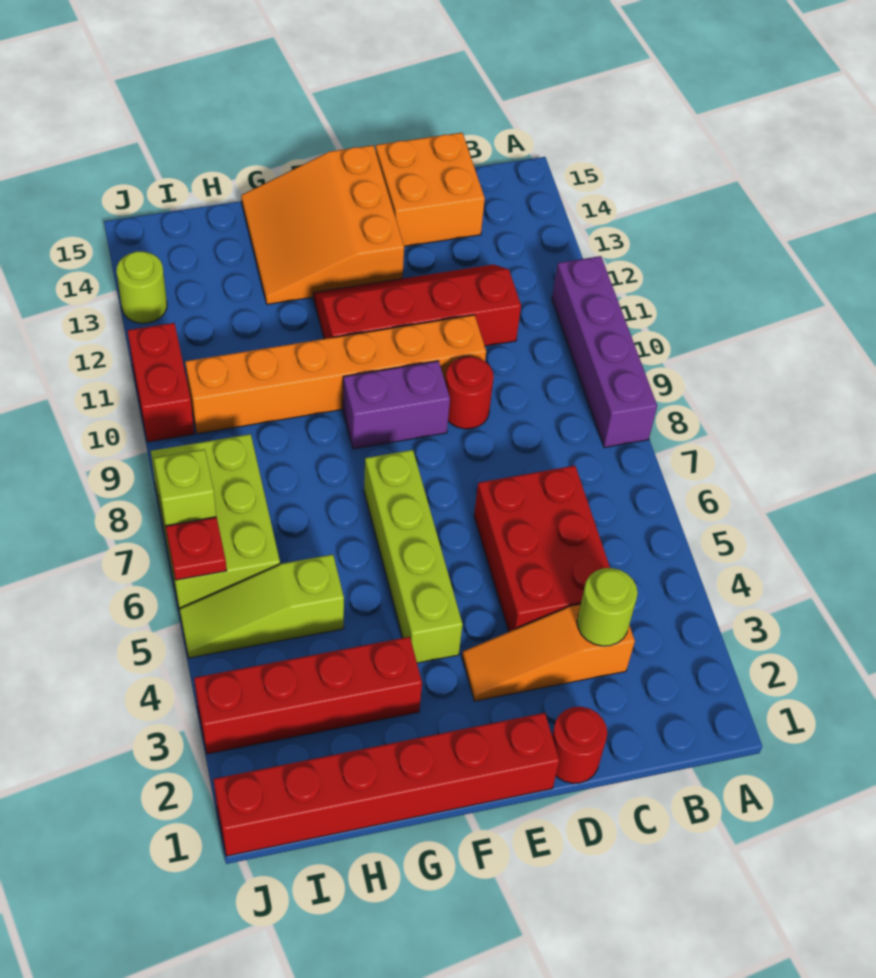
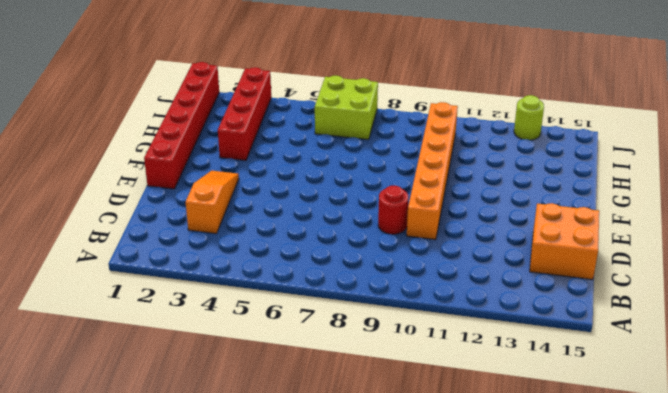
lime brick I6:J7 level 1 -> lime brick I6:J8 level 1
none -> purple brick A8:A11 level 1
none -> red brick C4:D6 level 1
none -> red slope C11:F12 level 1 top 11

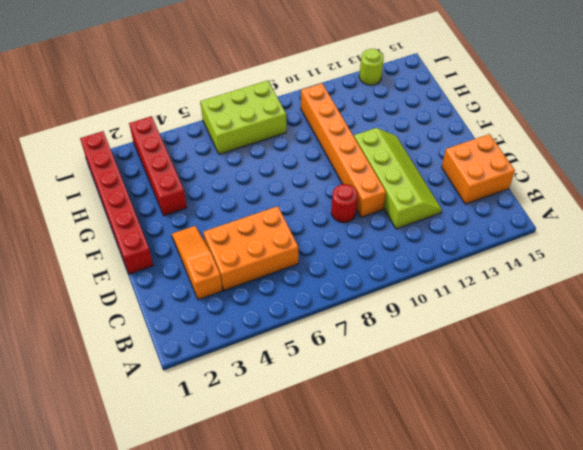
orange brick C4:D6 level 1 -> red brick C4:D6 level 1
lime slope C11:F12 level 1 top 11 -> red slope C11:F12 level 1 top 11
none -> purple brick A8:A11 level 1
none -> red round brick D1 level 1
none -> purple brick E9:F9 level 1

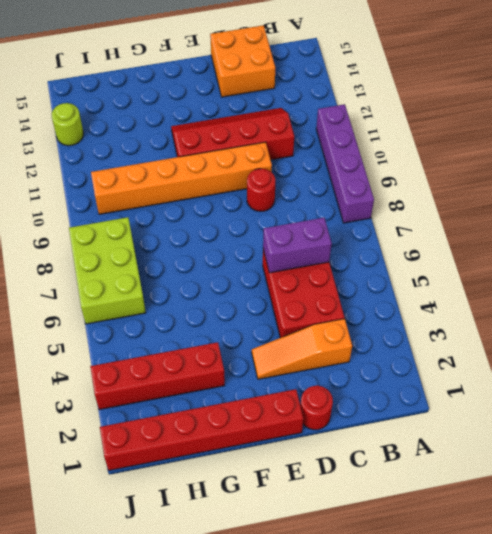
purple brick C6:D6 level 2 -> purple brick E9:F9 level 1
none -> orange slope E13:G15 level 1 top E
none -> lime brick F4:F7 level 1
none -> lime slope H5:J5 level 1 top H

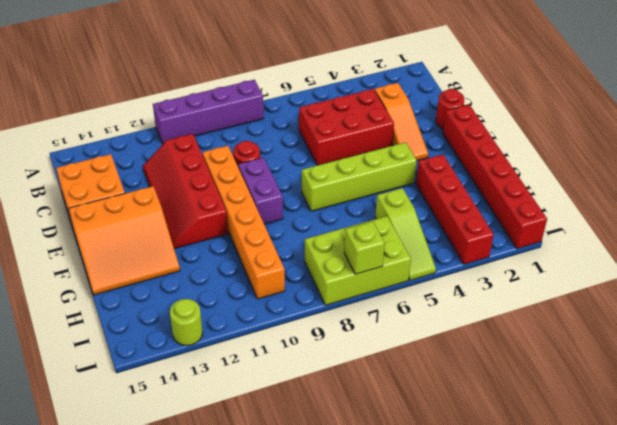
none -> red brick J10:J11 level 1
none -> lime round brick C3 level 2
none -> red plate J6 level 2

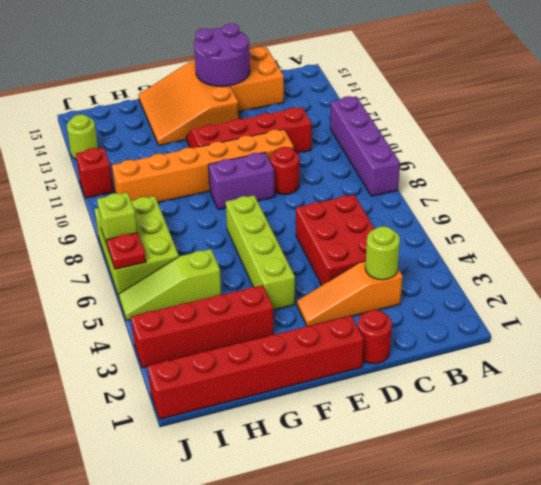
purple round brick D14:E15 level 2 -> none
red brick J11 level 1 -> red brick J10:J11 level 1

